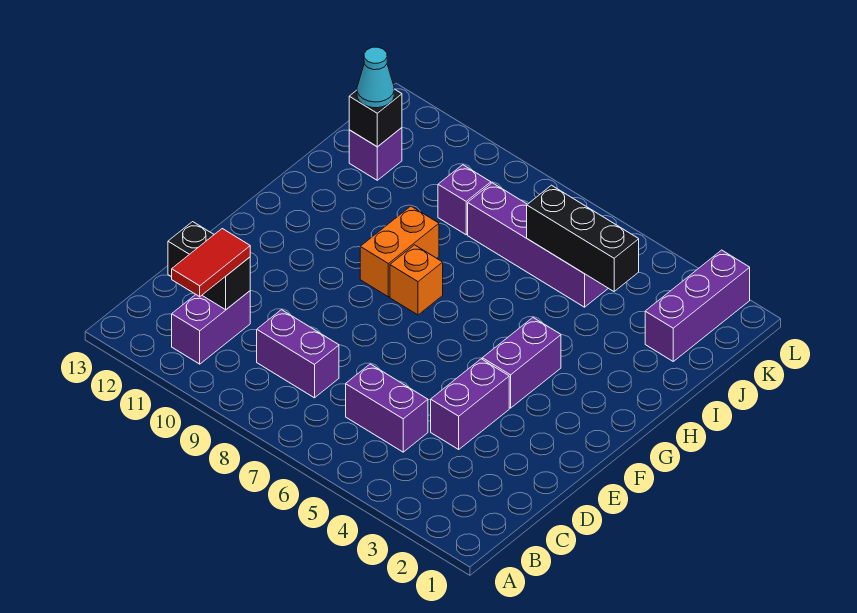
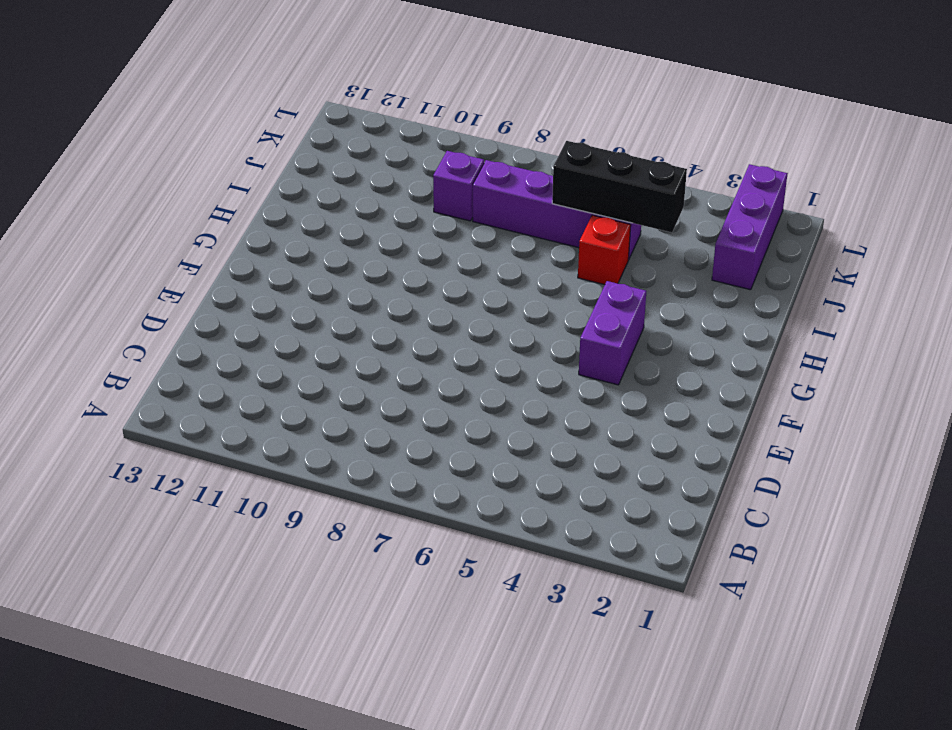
red brick I5 level 1 -> none
none -> purple brick B11:C11 level 1
none -> purple brick C5:C6 level 1
none -> purple brick C8:C9 level 1

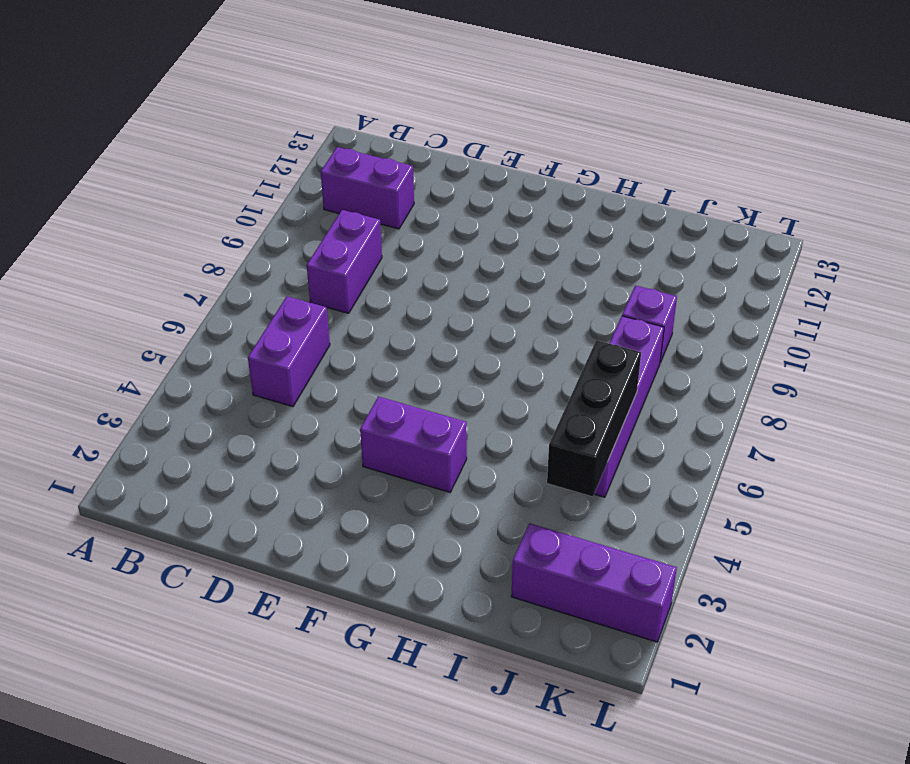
none -> purple brick D4:E4 level 1
none -> orange brick G8 level 1
none -> orange brick G9:H9 level 1

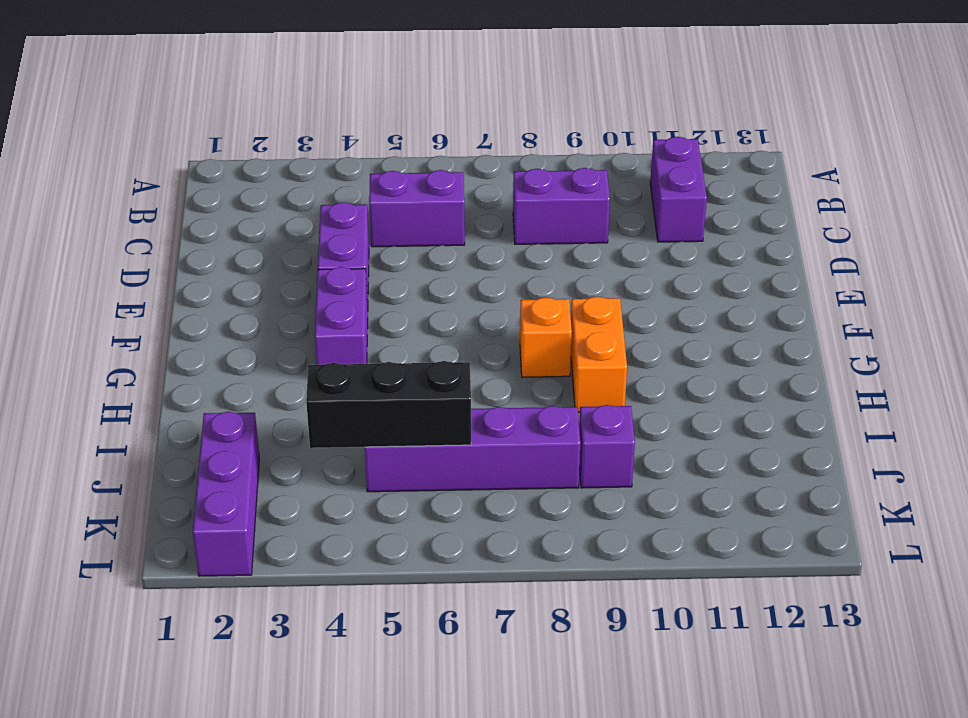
none -> purple brick J12 level 1
none -> black brick C11:C12 level 2
none -> black brick J12 level 2

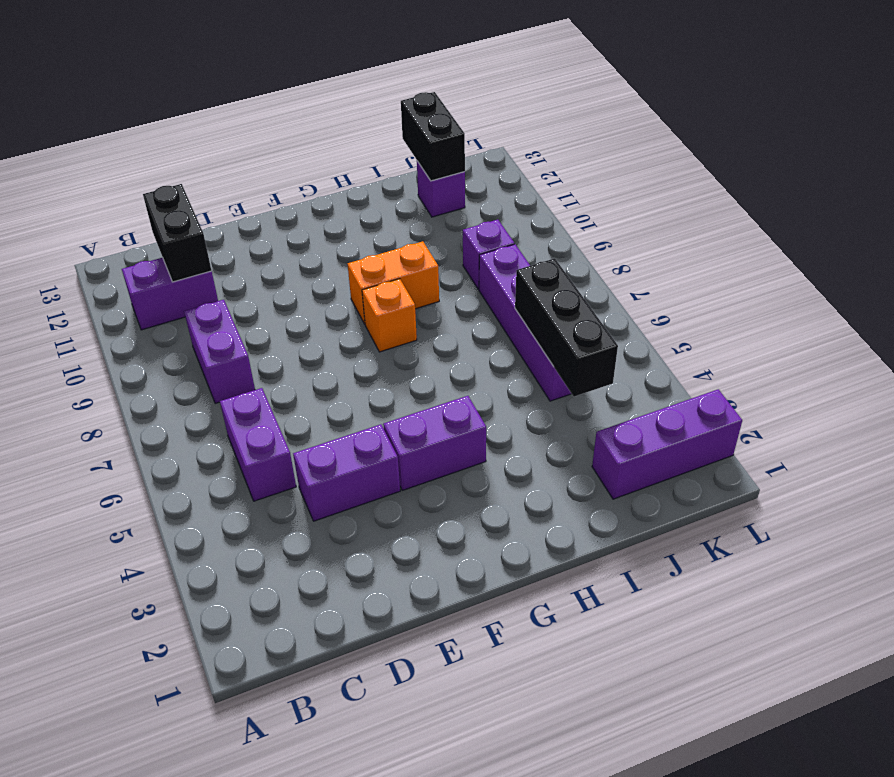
black brick J12:J13 level 2 -> black brick J12 level 2
none -> red tile B11:C11 level 3
none -> cyan cone J12 level 3

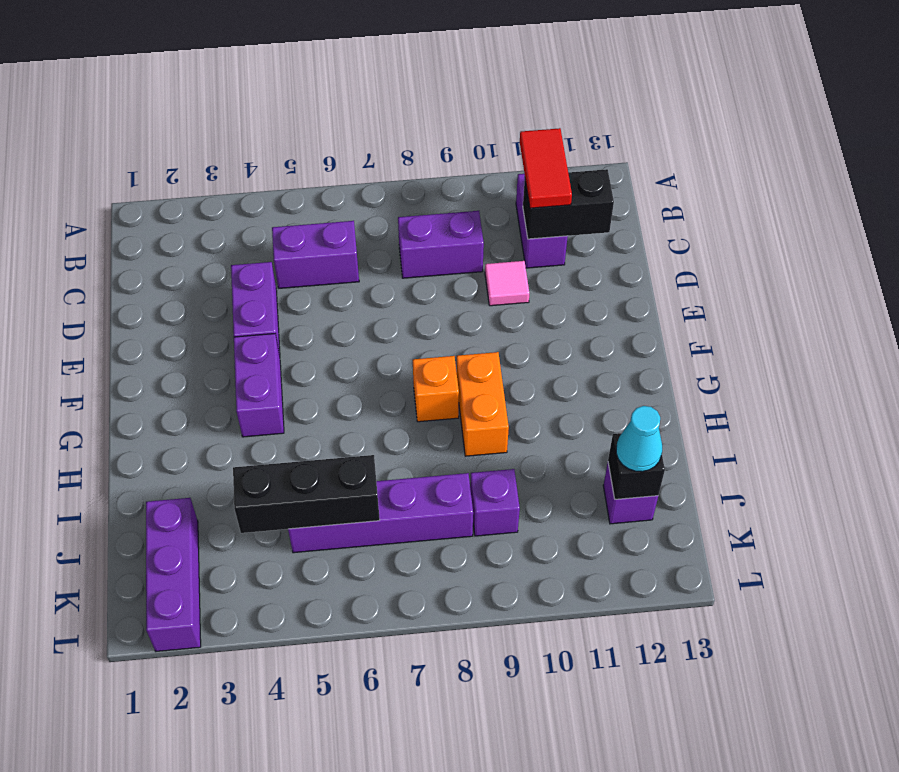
pink tile D10 level 1 -> none

